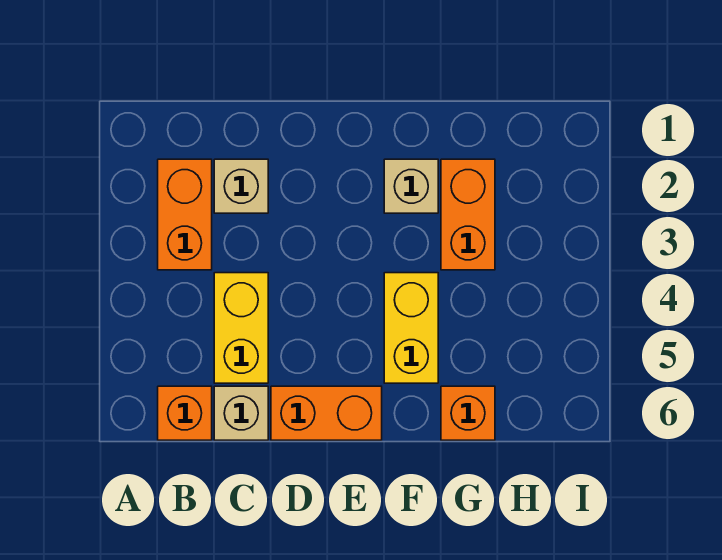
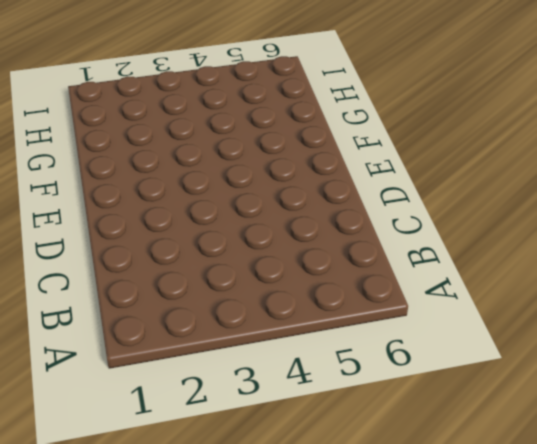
none -> orange brick B2:B3 level 1
none -> orange brick B6 level 1

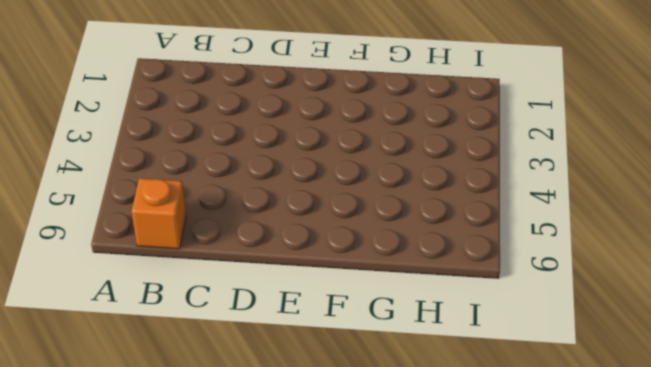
none -> orange brick B2:B3 level 1
none -> tan brick C2 level 1

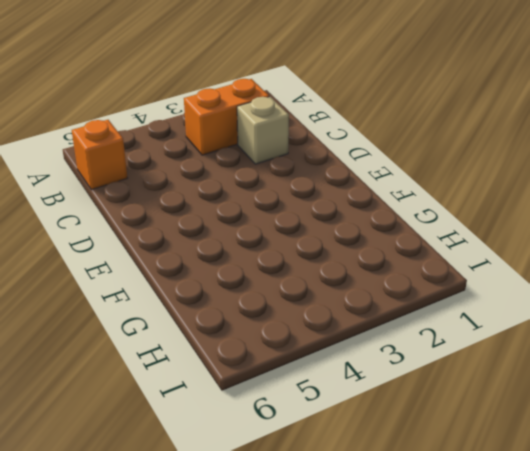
none -> yellow brick C4:C5 level 1
none -> tan brick C6 level 1

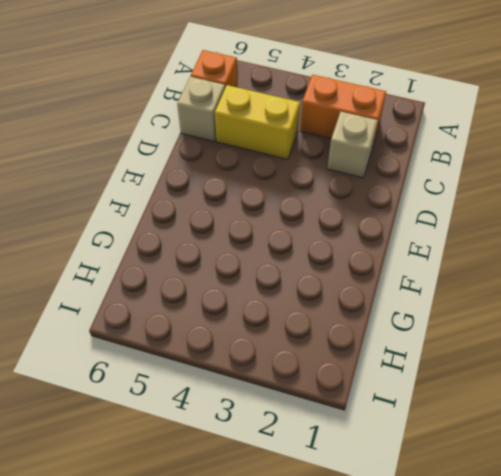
none -> orange brick D6:E6 level 1
none -> tan brick F2 level 1

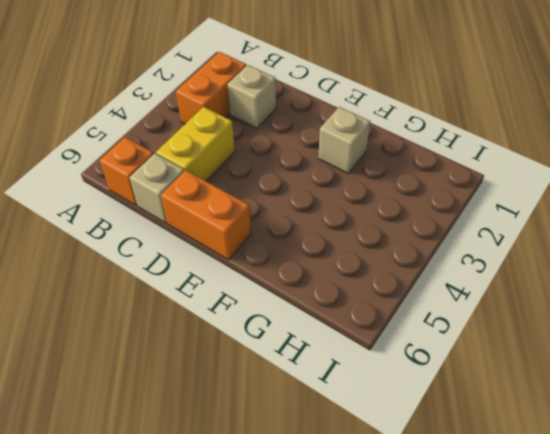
none -> yellow brick F4:F5 level 1
none -> orange brick G2:G3 level 1

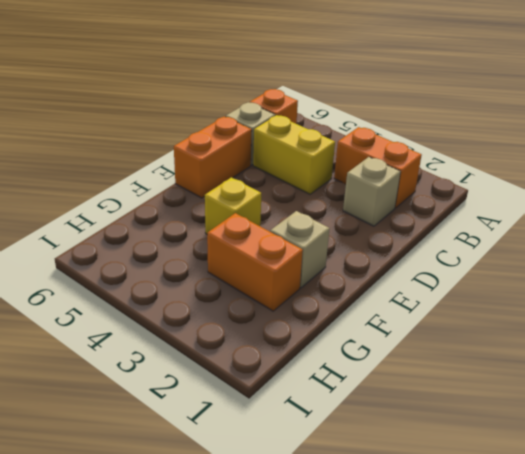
yellow brick F4 level 1 -> yellow brick F4:F5 level 1
none -> orange brick G6 level 1

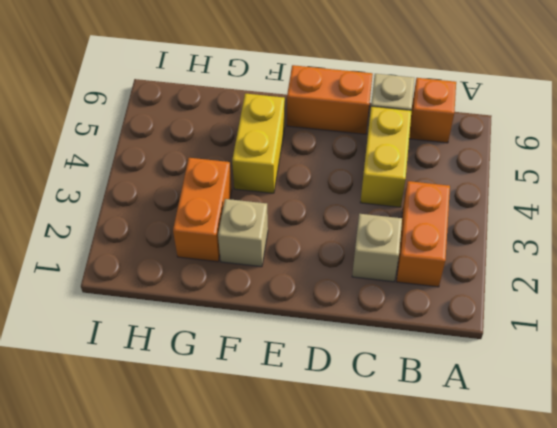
none -> orange brick G6 level 1

